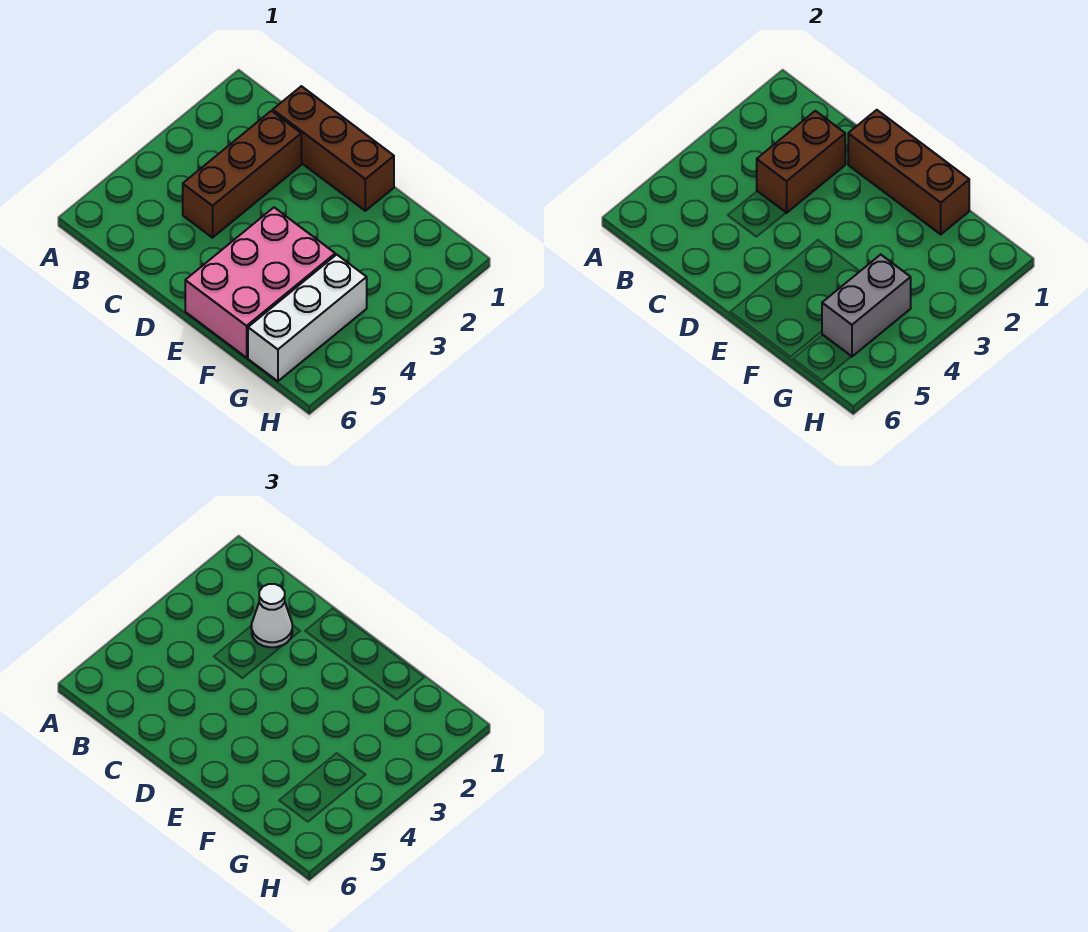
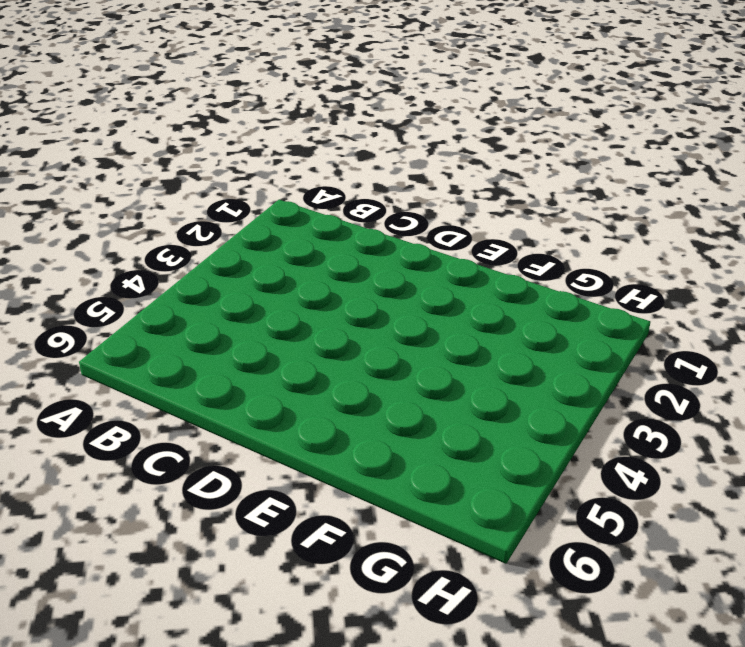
none -> brown brick C1:E1 level 1
none -> brown brick C2:C4 level 1

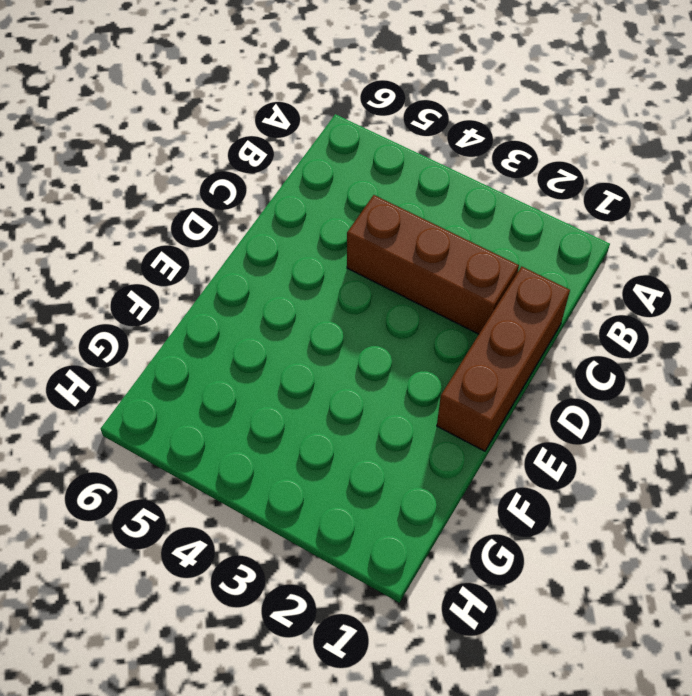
none -> pink brick E4:F6 level 1
none -> white brick G4:G6 level 1

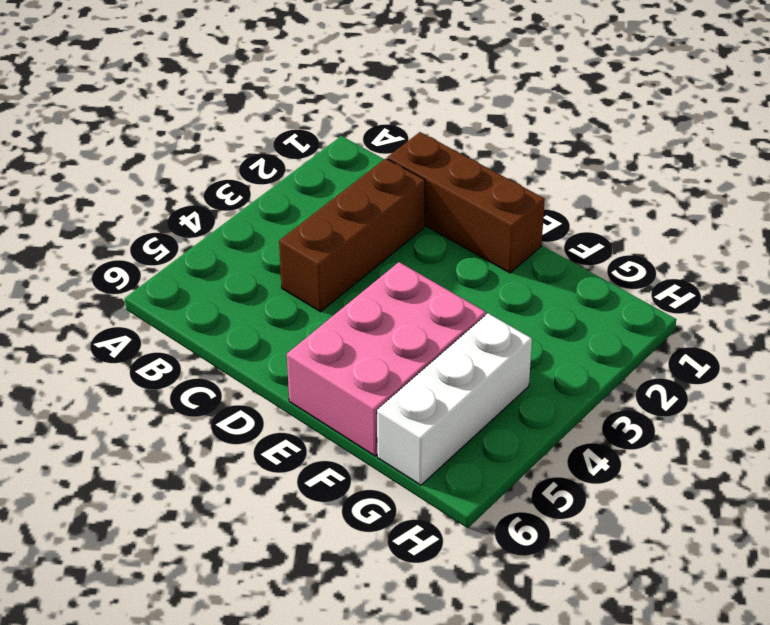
none -> brown brick C2:C3 level 2
none -> brown brick D1:F1 level 2

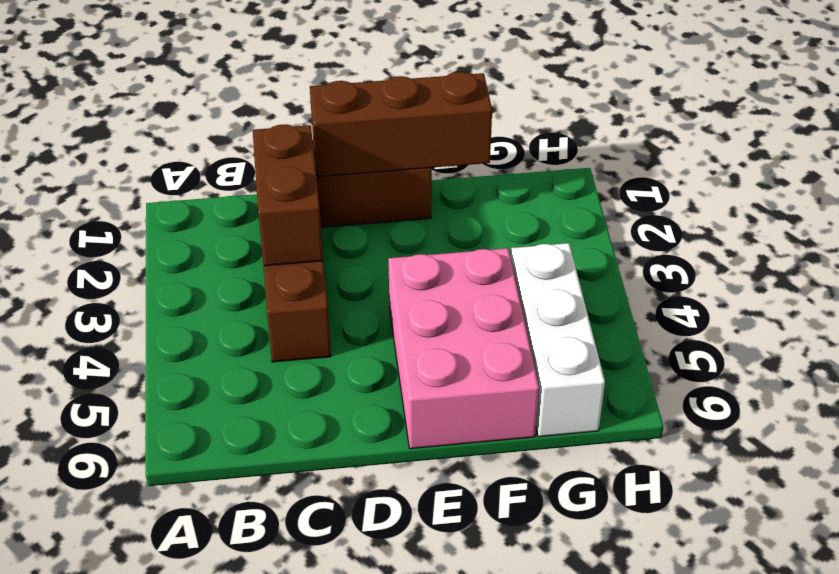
none -> grey brick G4:G5 level 2
none -> white cone C2 level 3

